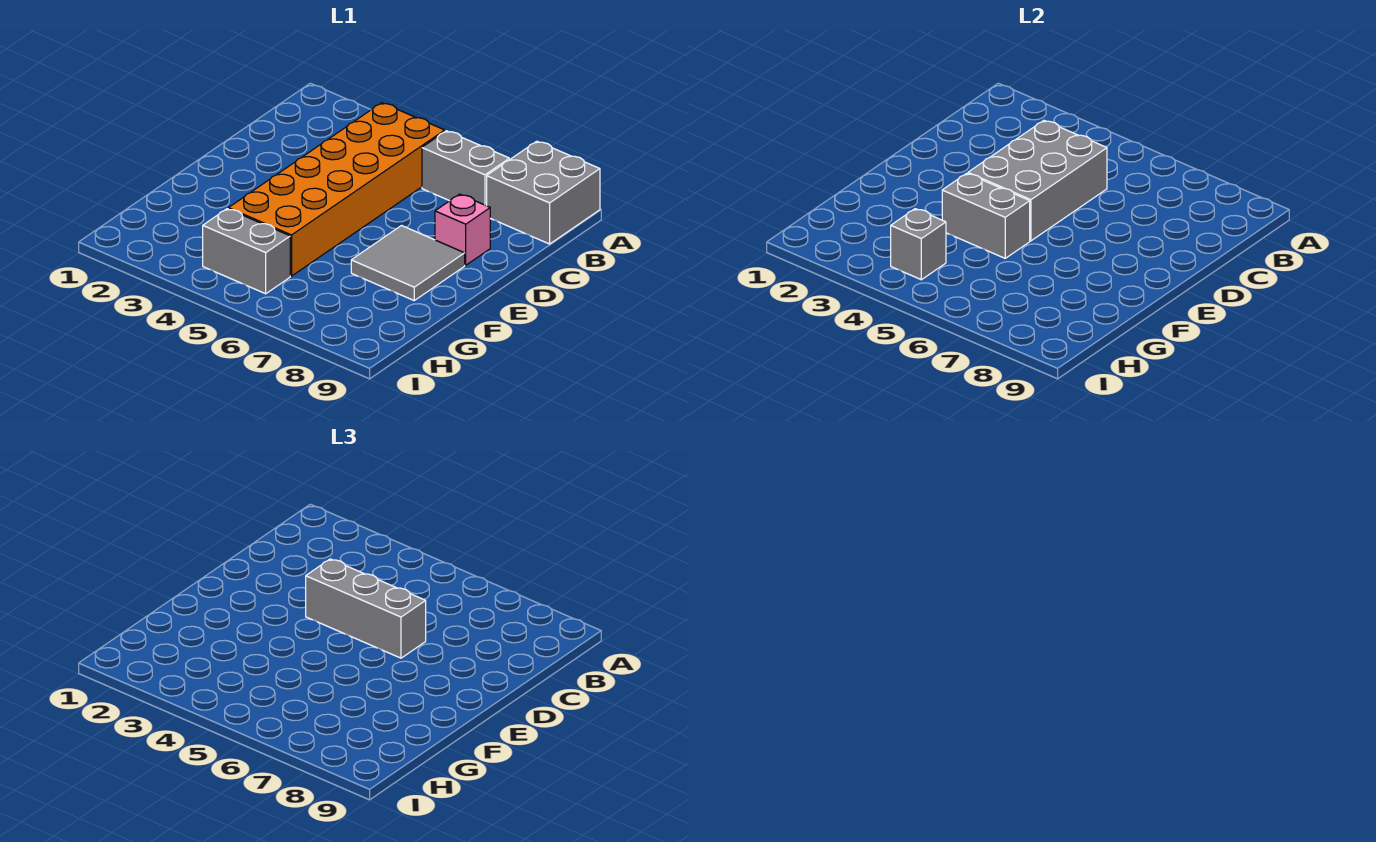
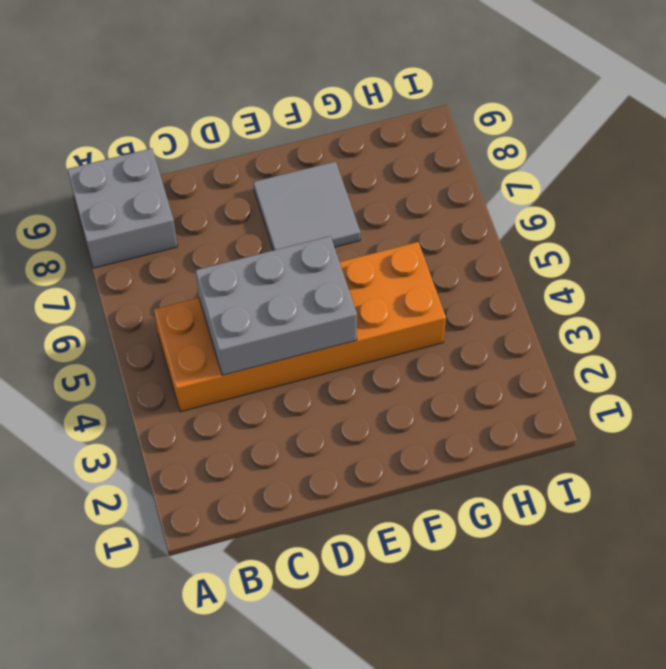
none -> grey brick B6:B7 level 1
none -> pink brick D8 level 1

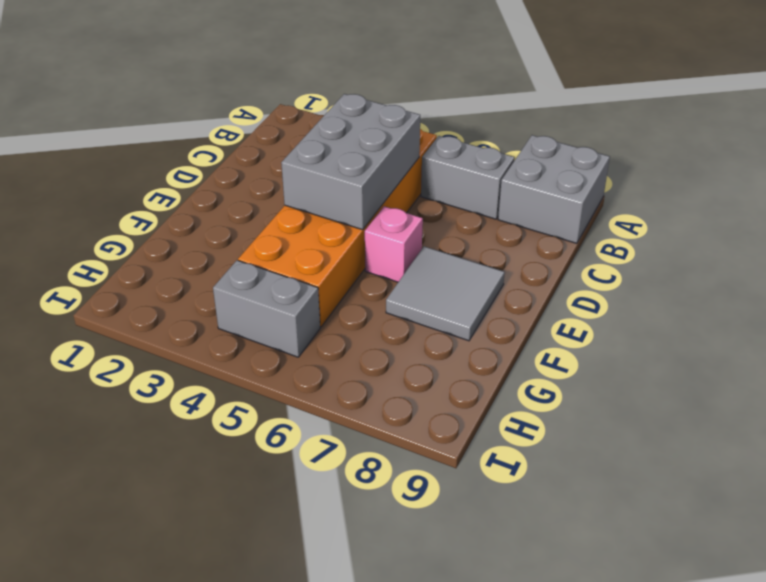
pink brick E6 level 1 -> pink brick D8 level 1
none -> grey brick F4:F5 level 2
none -> grey brick H4 level 2

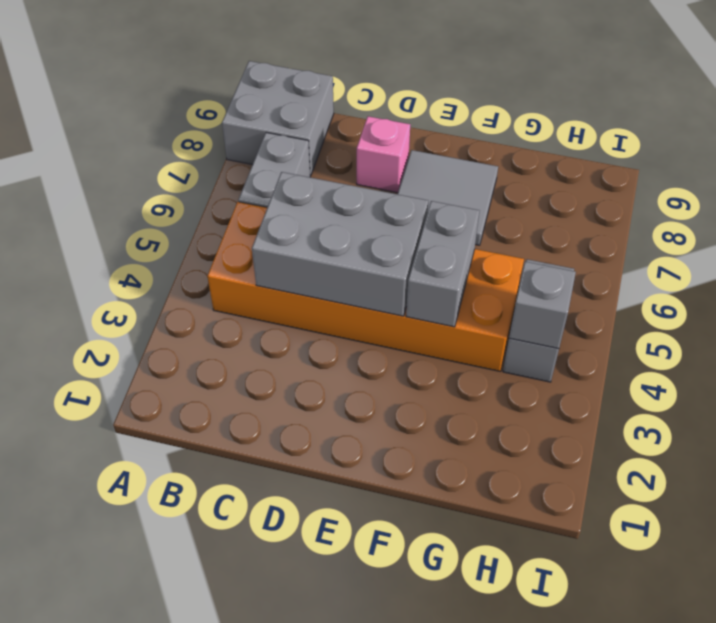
none -> grey brick D4:D6 level 3

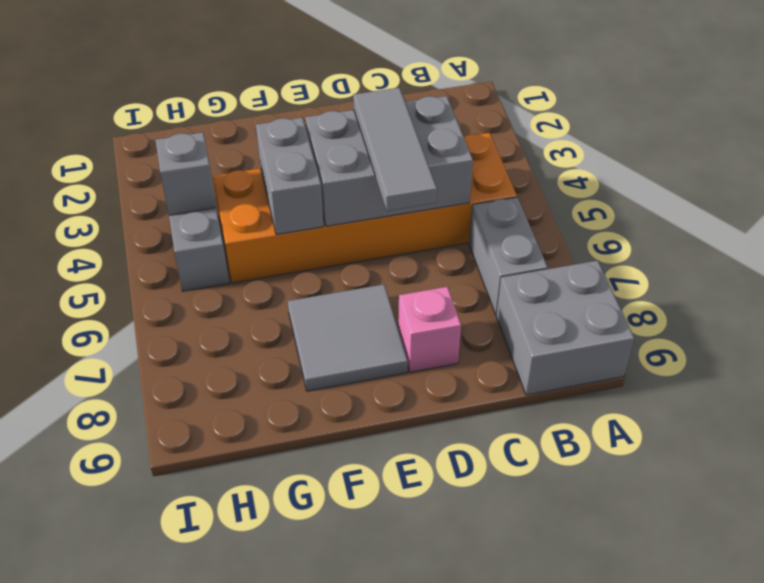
grey tile D4:D6 level 3 -> grey brick D4:D6 level 3

